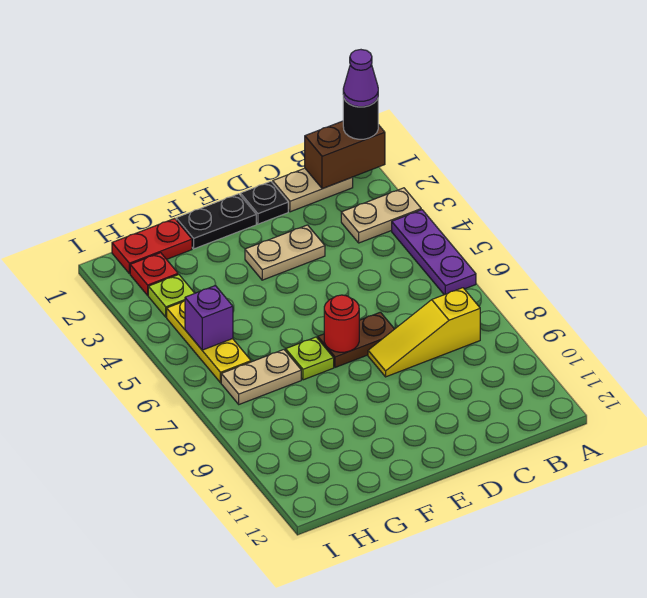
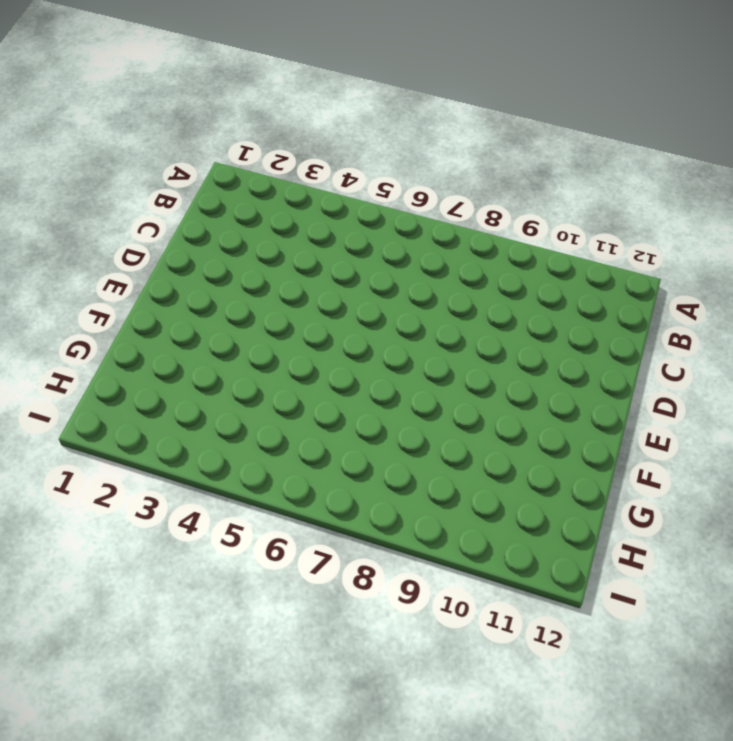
none -> tan plate A3:B3 level 1
none -> purple plate A4:A6 level 1
none -> tan plate B1:C1 level 1

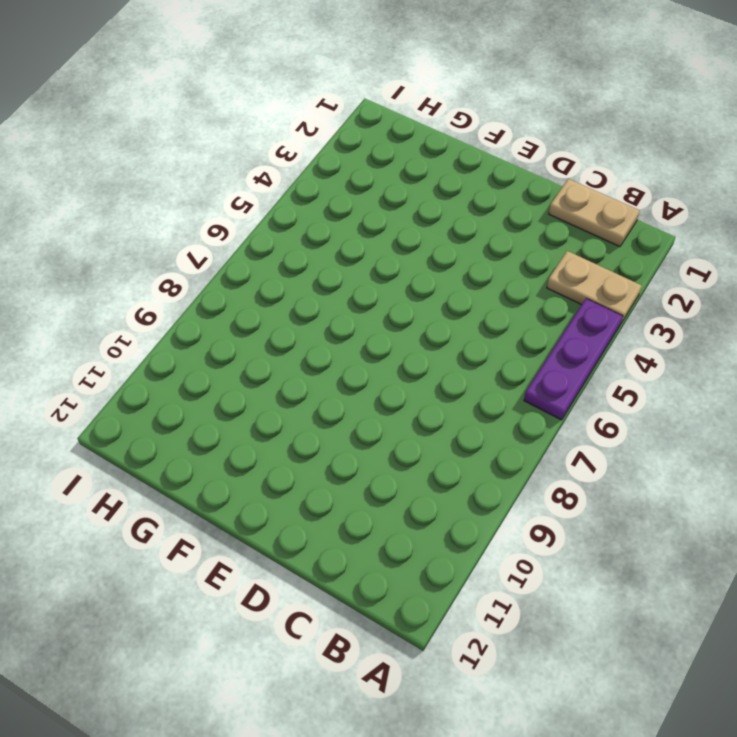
none -> yellow slope B8:D8 level 1 top B
none -> black plate D1 level 1
none -> tan plate D3:E3 level 1

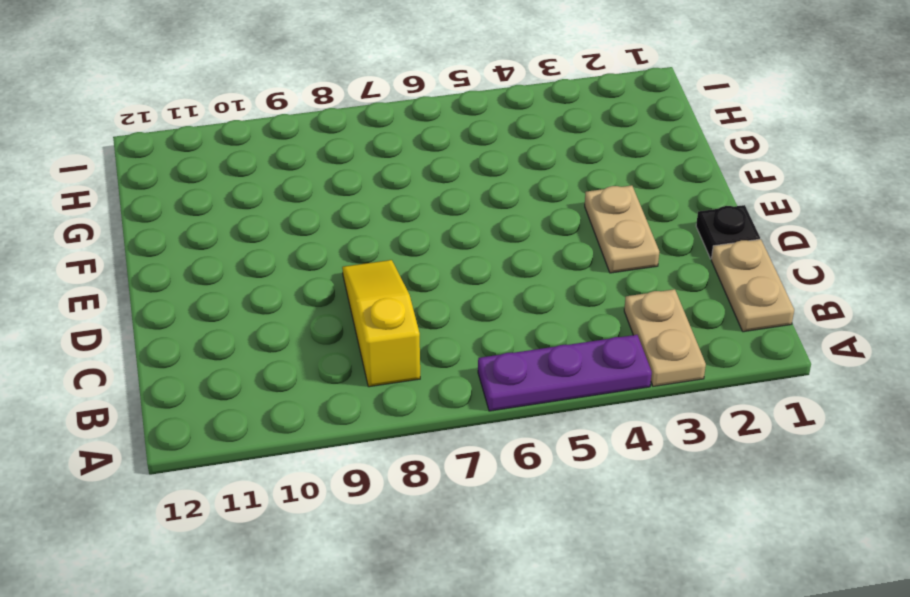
none -> brown plate D7:E7 level 1
none -> black plate E1:F1 level 1
none -> lime plate F7 level 1

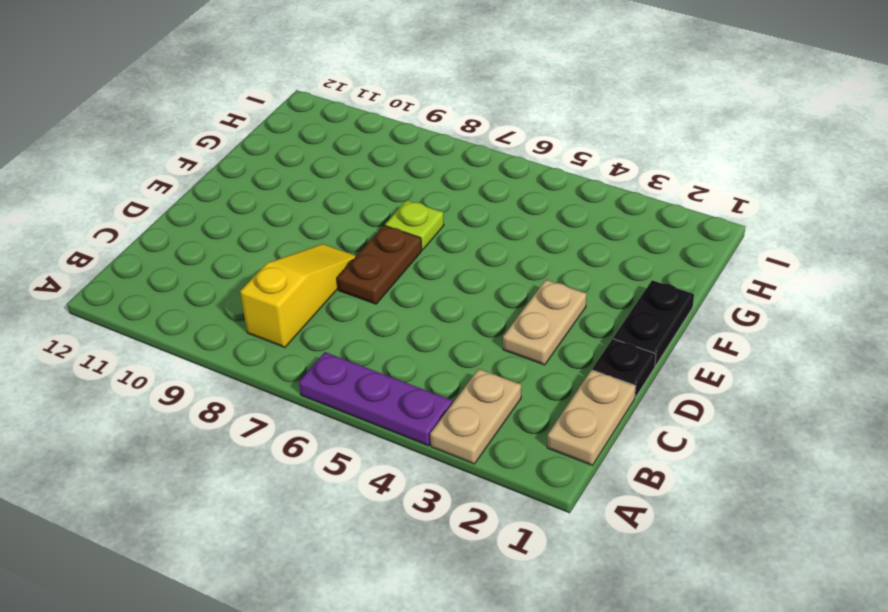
none -> red plate G1:H1 level 1
none -> tan plate G7:H7 level 1
none -> red plate H2 level 1

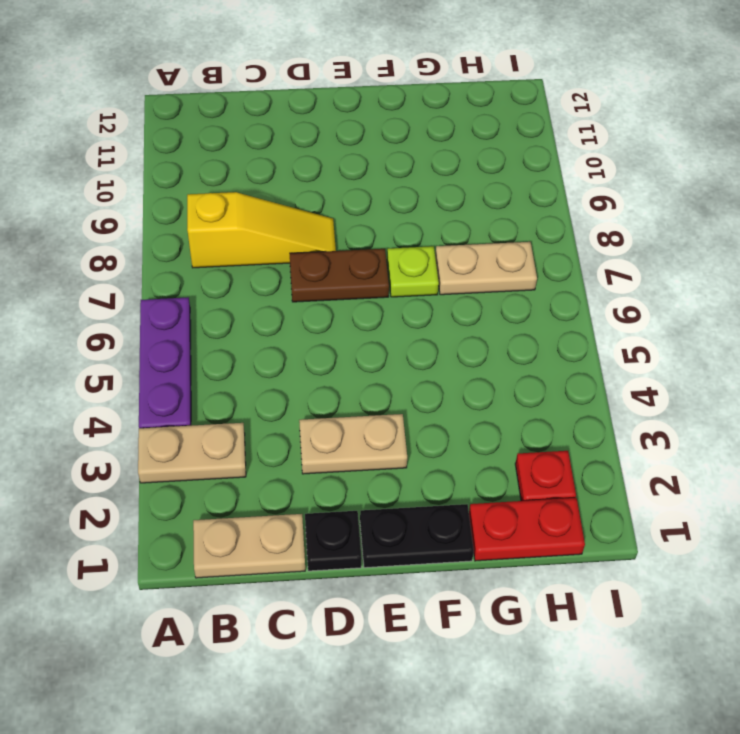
none -> lime plate H3 level 1
none -> yellow plate H4:H6 level 1
none -> brown brick A1:B1 level 2

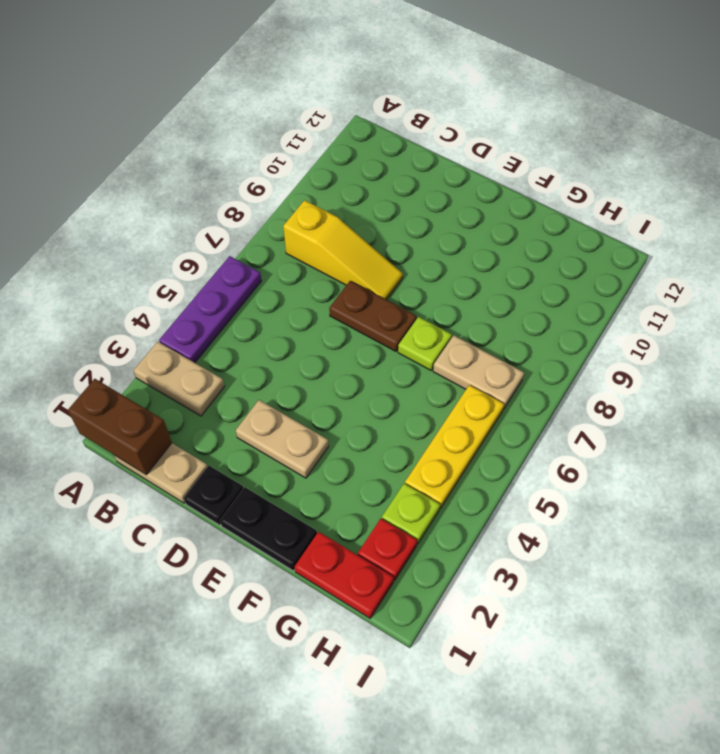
none -> red round brick E7 level 2
none -> purple brick H5 level 2
none -> black round brick A1 level 3

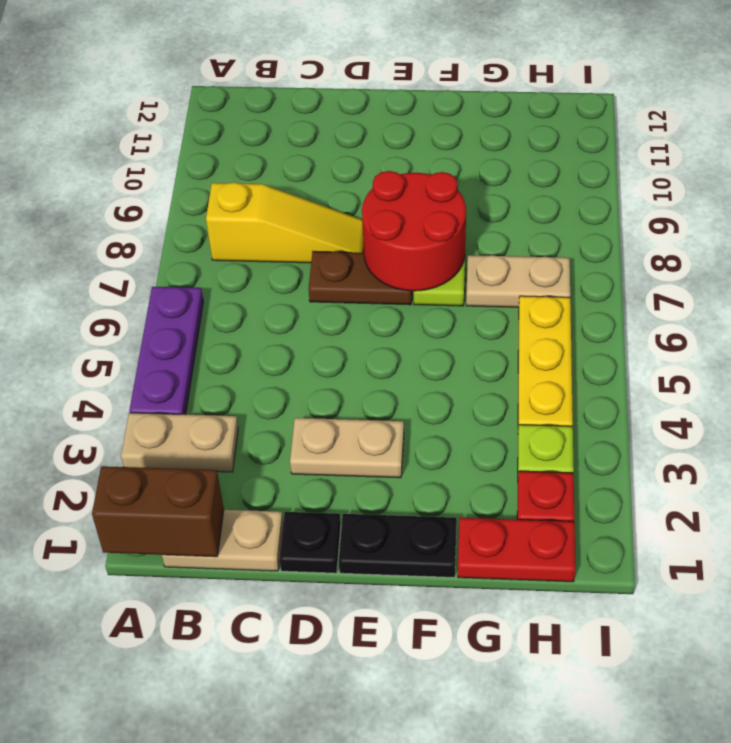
red round brick E7:F8 level 2 -> red round brick E7 level 2
none -> purple brick H5 level 2
none -> black round brick A1 level 3
none -> purple cone A1 level 4

